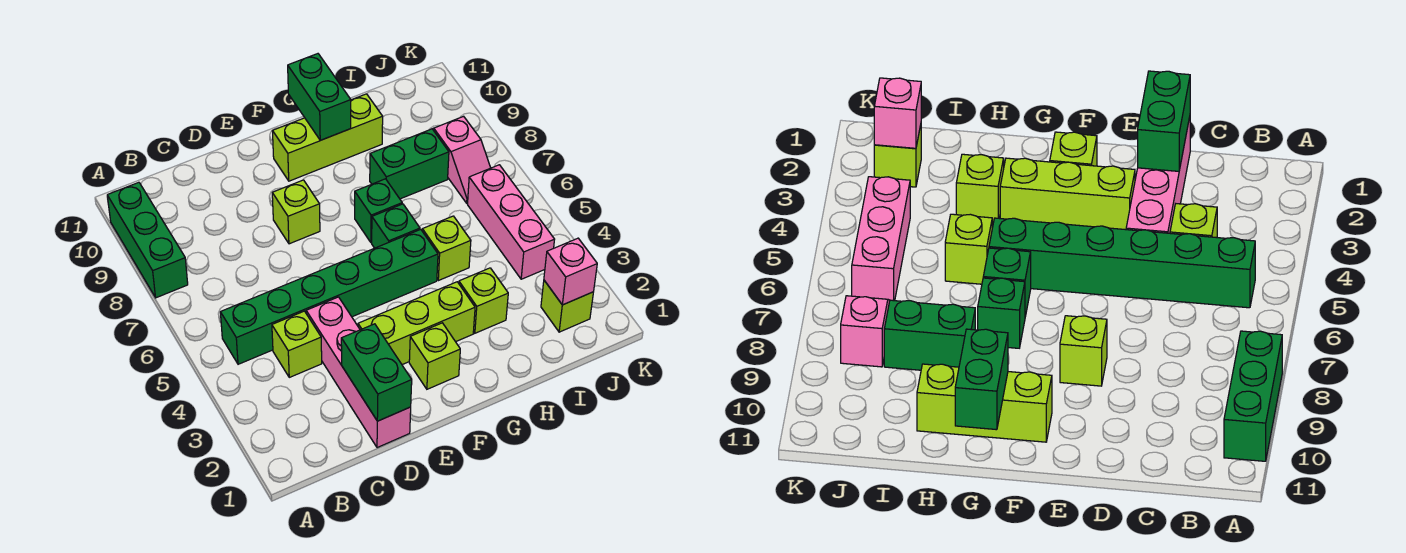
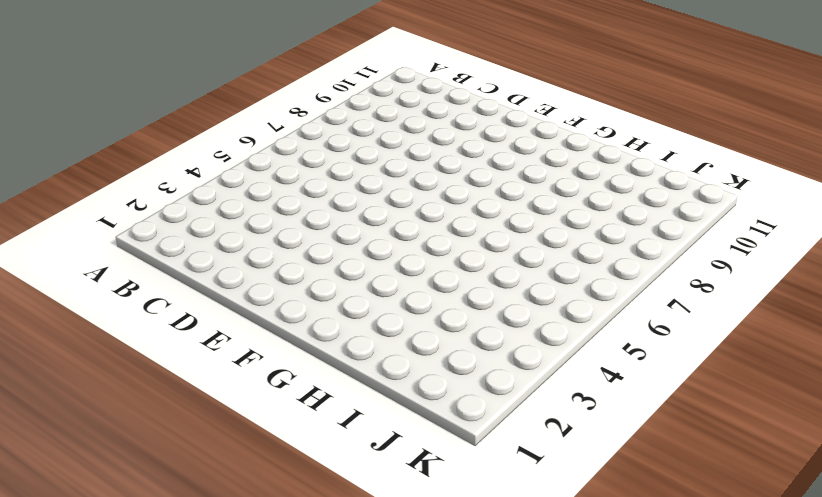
none -> green brick A8:A10 level 1
none -> green brick B5:G5 level 1
none -> lime brick C4 level 1

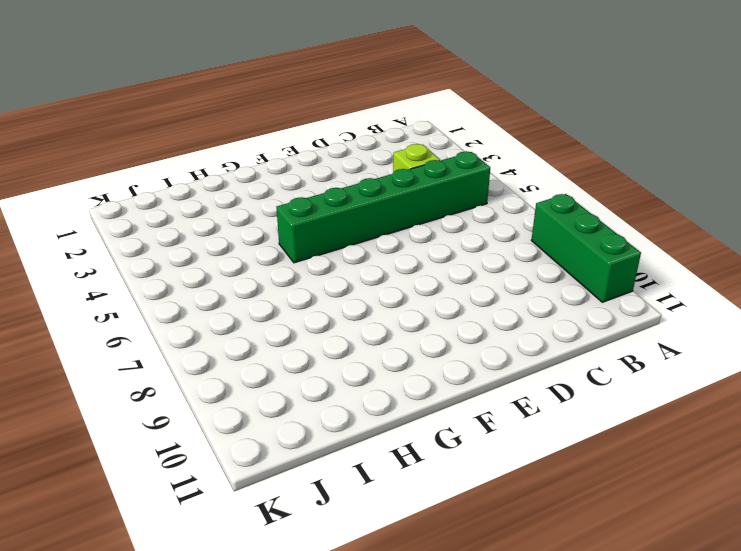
none -> pink brick D1:D4 level 1
none -> lime brick E3:G3 level 1
none -> lime brick E8 level 1

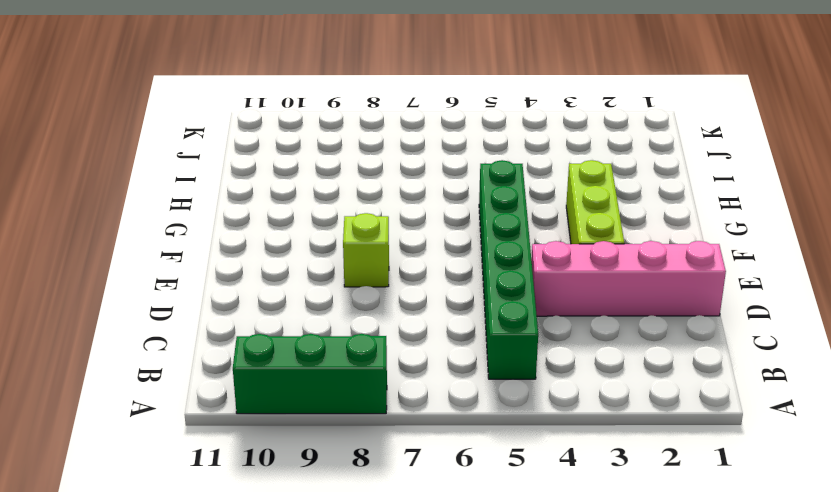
none -> lime brick C4 level 1
none -> lime brick F2 level 1
none -> lime brick F10:H10 level 1

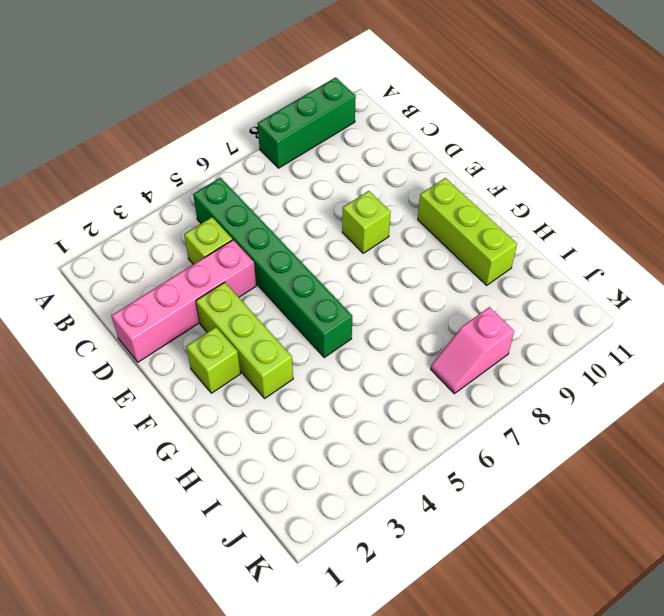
none -> green brick G6 level 1
none -> green brick G7 level 1
none -> lime brick H3 level 1

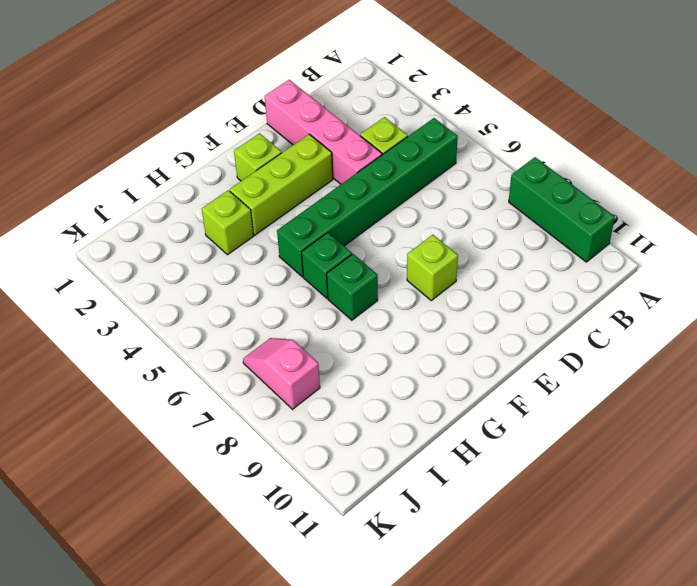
none -> lime brick F10:H10 level 1
none -> lime brick H5 level 1
none -> green brick H8:I8 level 1

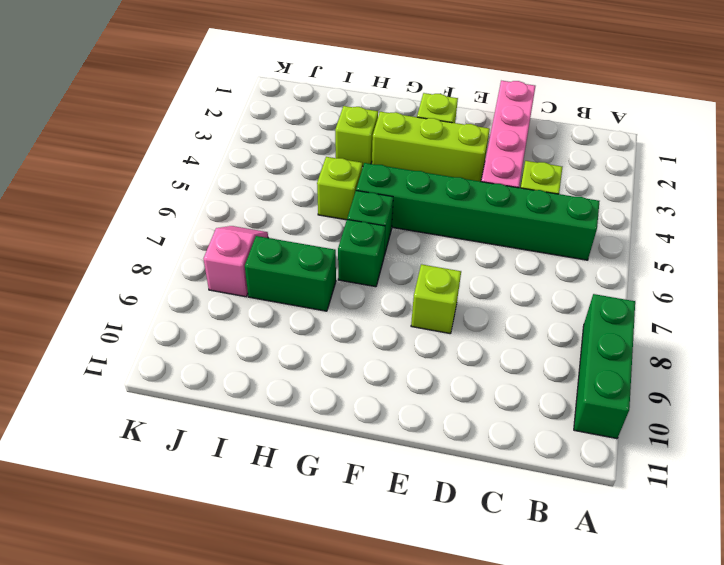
none -> lime brick F10:H10 level 1
none -> lime brick J2 level 1
none -> pink brick J4:J6 level 1

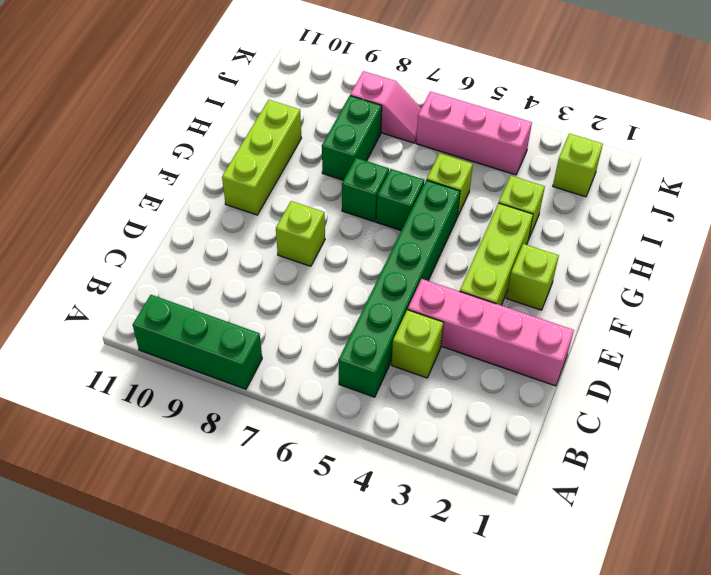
none -> green brick D1:D2 level 2
none -> green brick G10:G11 level 2
none -> pink brick J2 level 2

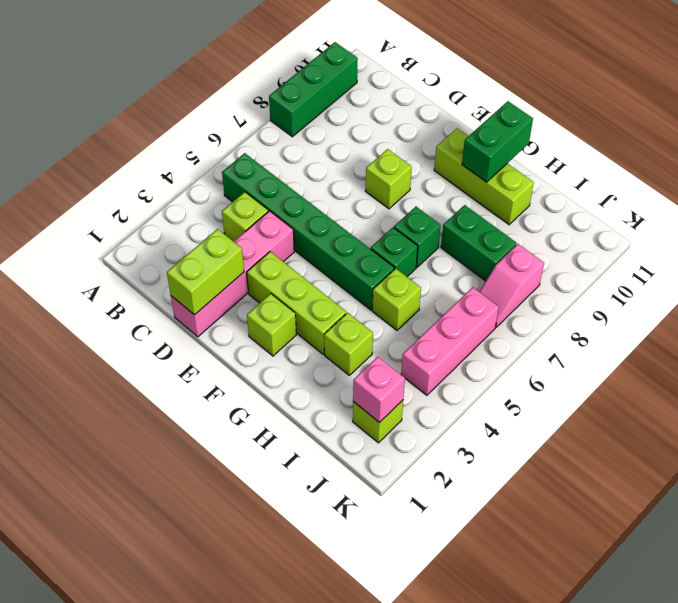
lime brick D1:D2 level 2 -> green brick D1:D2 level 2

